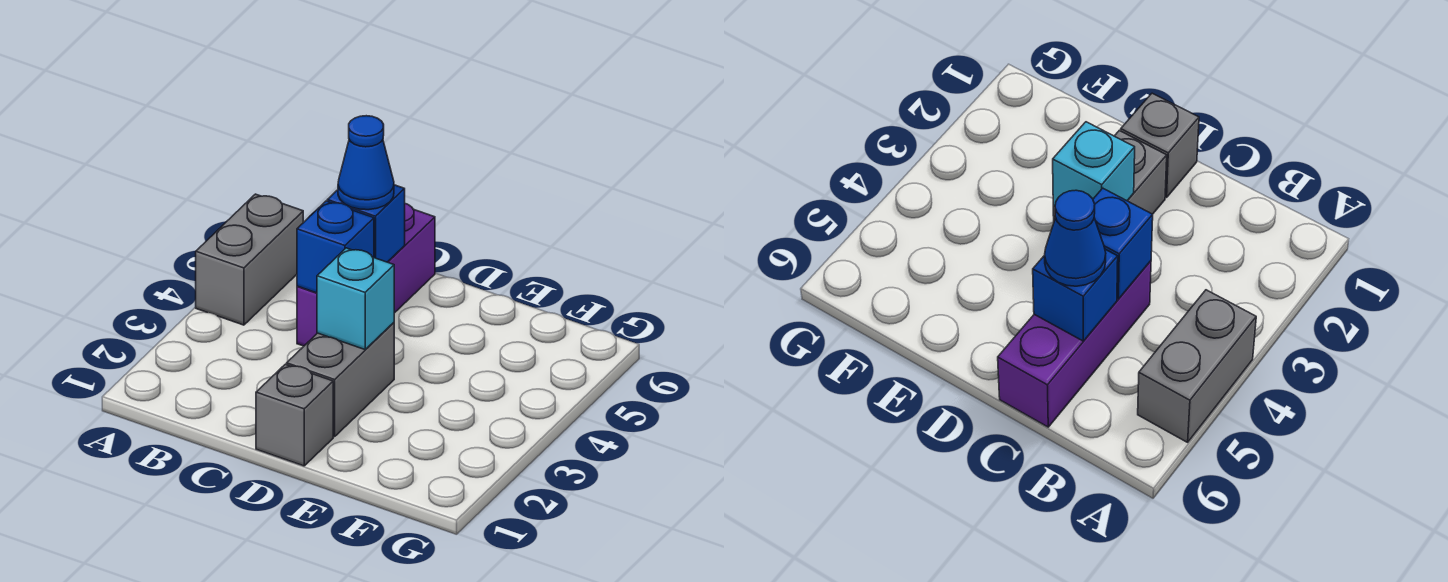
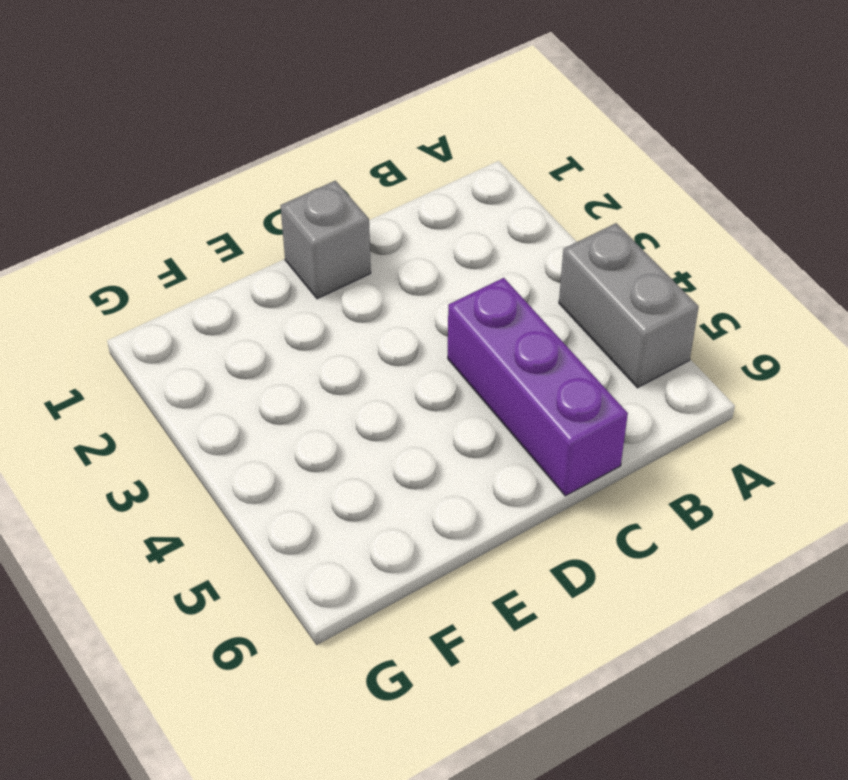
none -> grey brick D2:D3 level 1
none -> blue brick C4 level 2

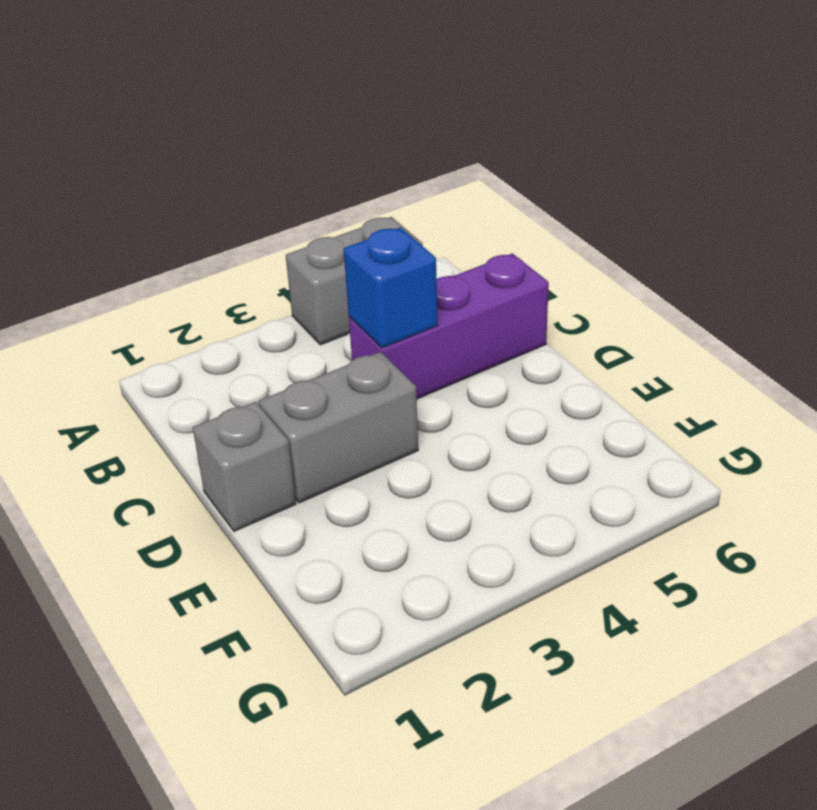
none -> blue brick C5 level 2
none -> cyan brick D3 level 2

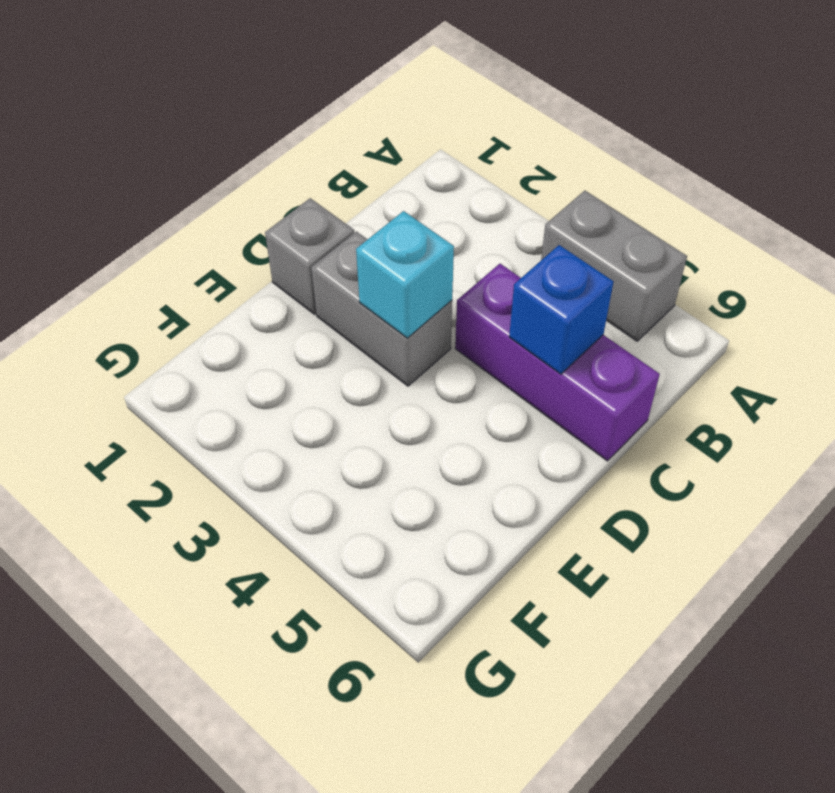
none -> blue brick C4 level 2
none -> blue cone C5 level 3

